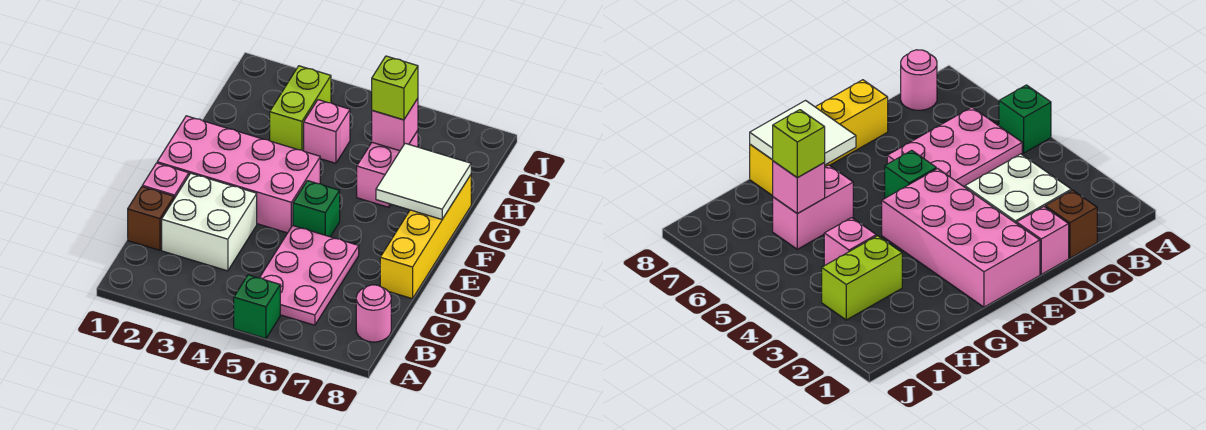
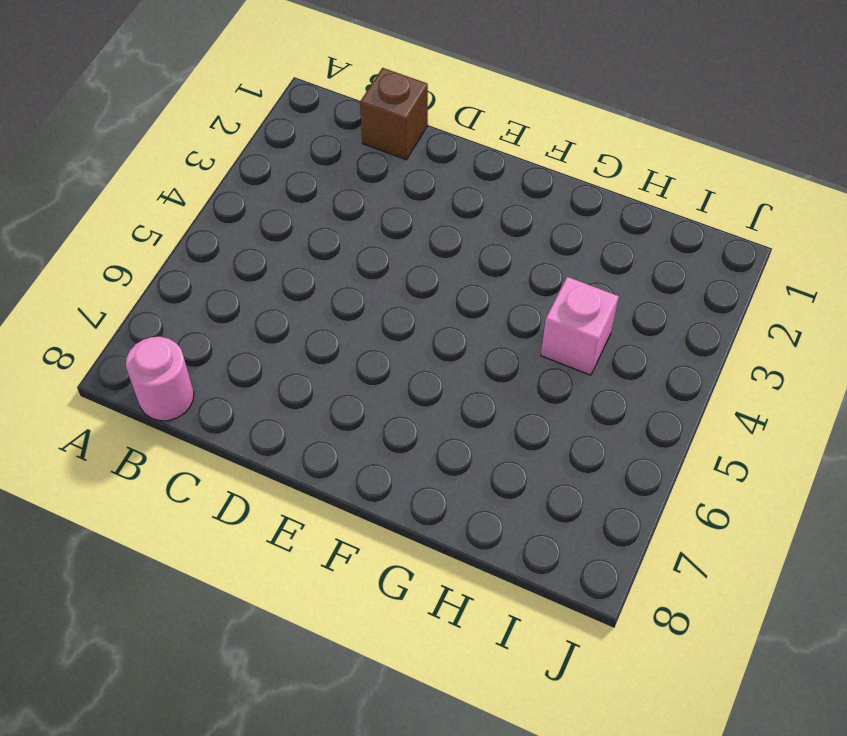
none -> green brick A5 level 1
none -> pink plate B5:D6 level 1
none -> white brick C2:D3 level 1

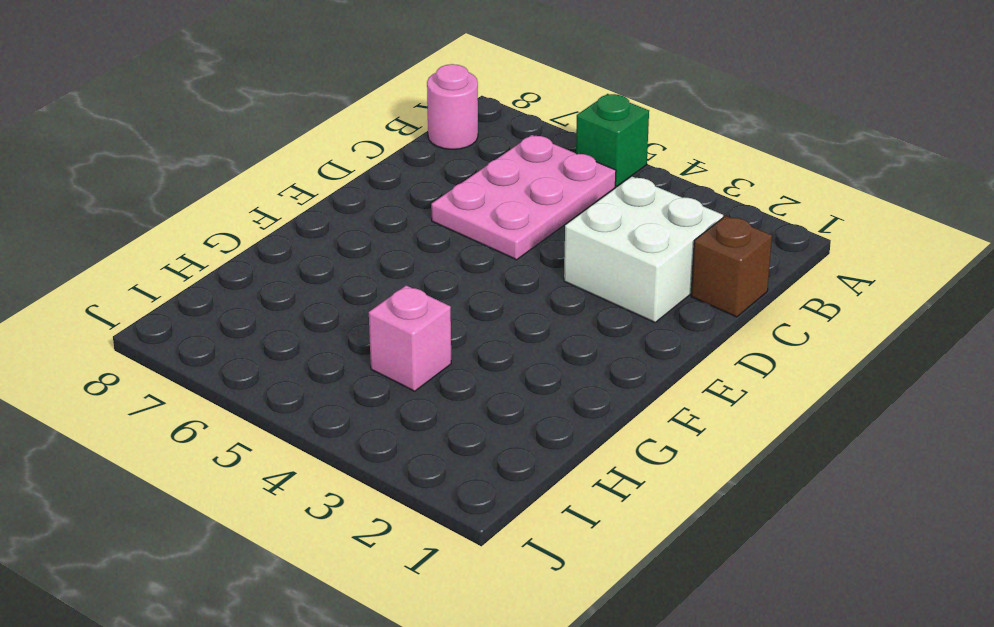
none -> pink brick D1 level 1
none -> yellow brick D8:G8 level 1
none -> pink brick E1:F4 level 1

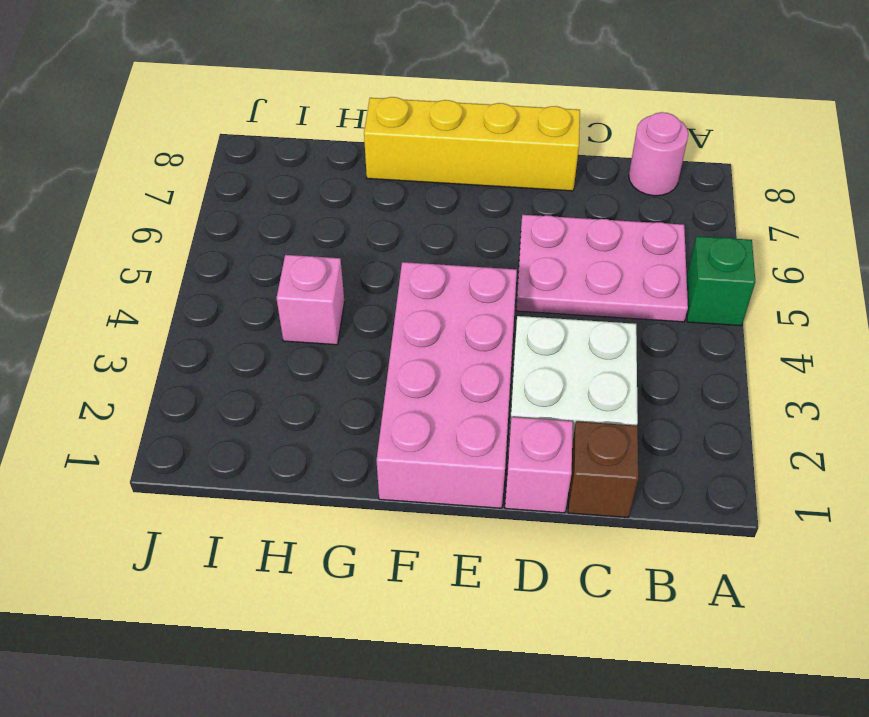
none -> green brick E5 level 1
none -> pink brick G6:H6 level 1
none -> lime brick H3:I3 level 1

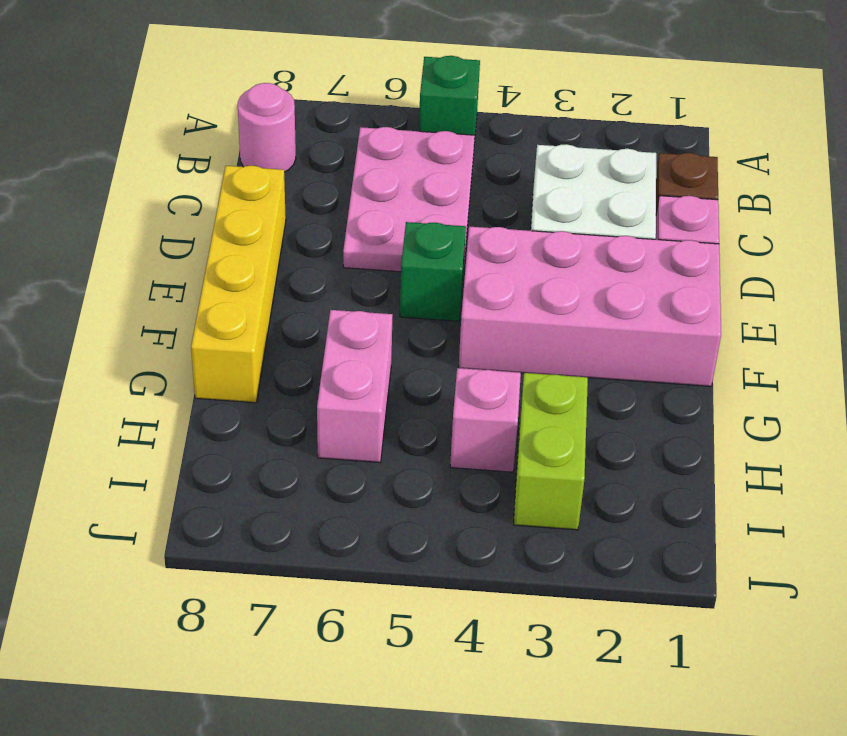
none -> white tile F7:G8 level 2
none -> pink brick H6 level 2
none -> lime brick H6 level 3

